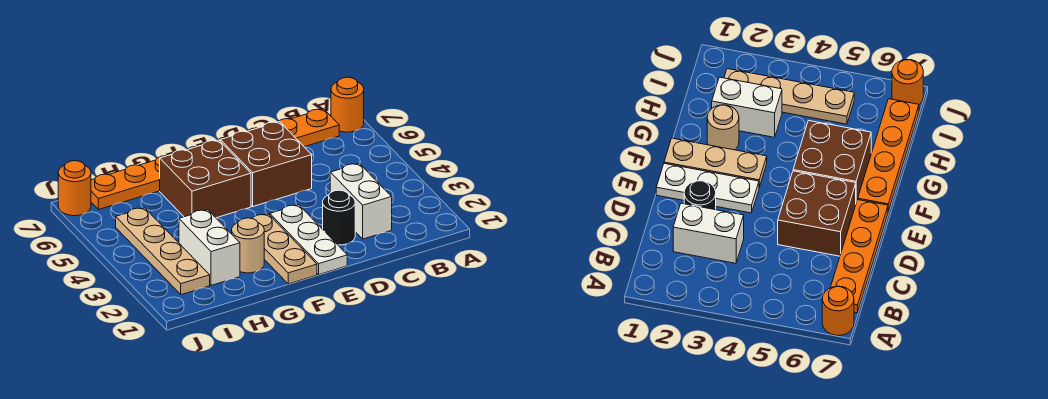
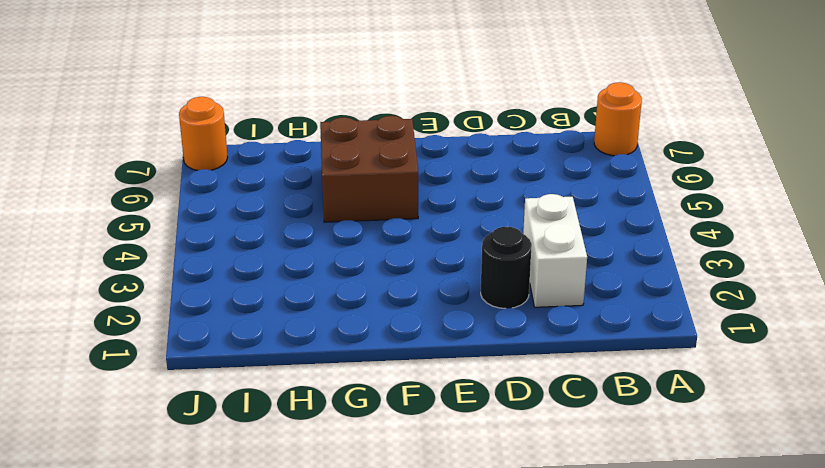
none -> orange plate B7:E7 level 1
none -> brown brick D5:E6 level 1
none -> white plate E1:E3 level 1

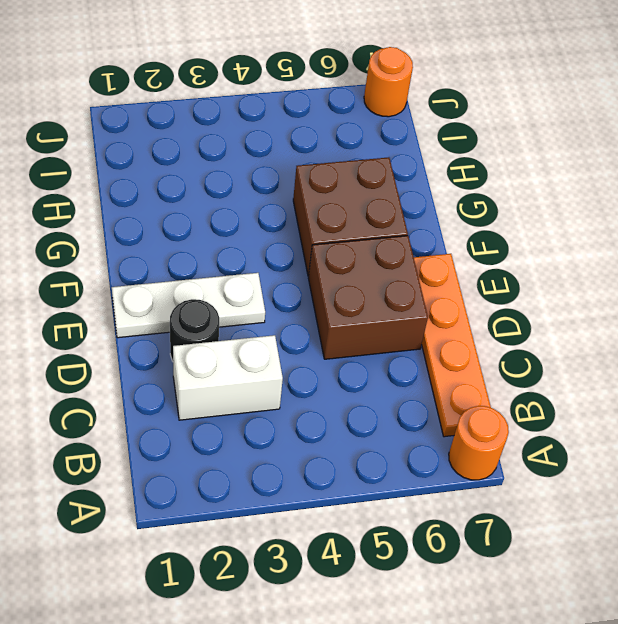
none -> tan plate F1:F3 level 1
none -> orange plate F7:I7 level 1
none -> tan round brick G2 level 1

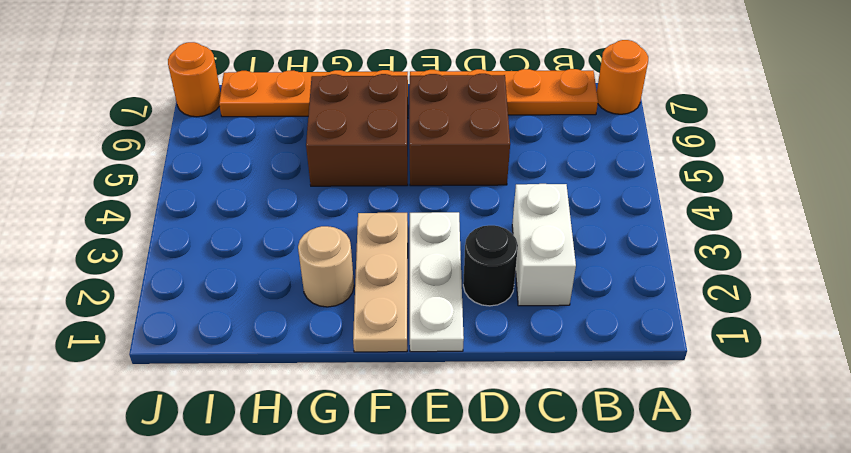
none -> white brick H2:H3 level 1
none -> tan plate I2:I5 level 1

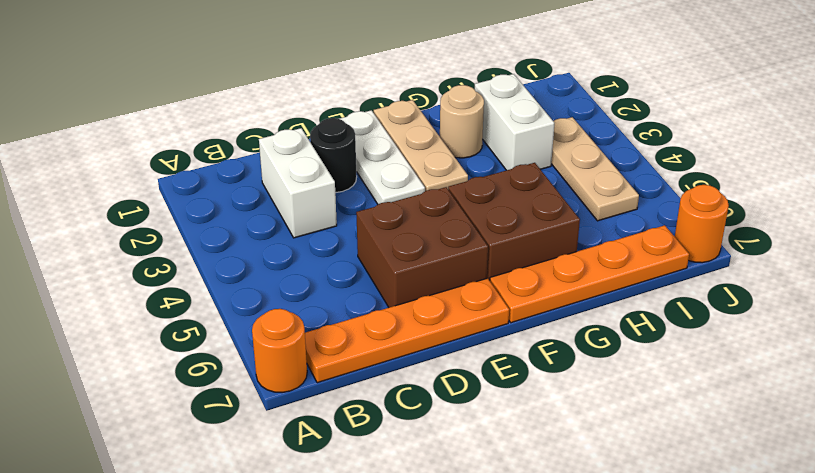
tan plate I3:I5 level 1 -> tan plate I2:I5 level 1

